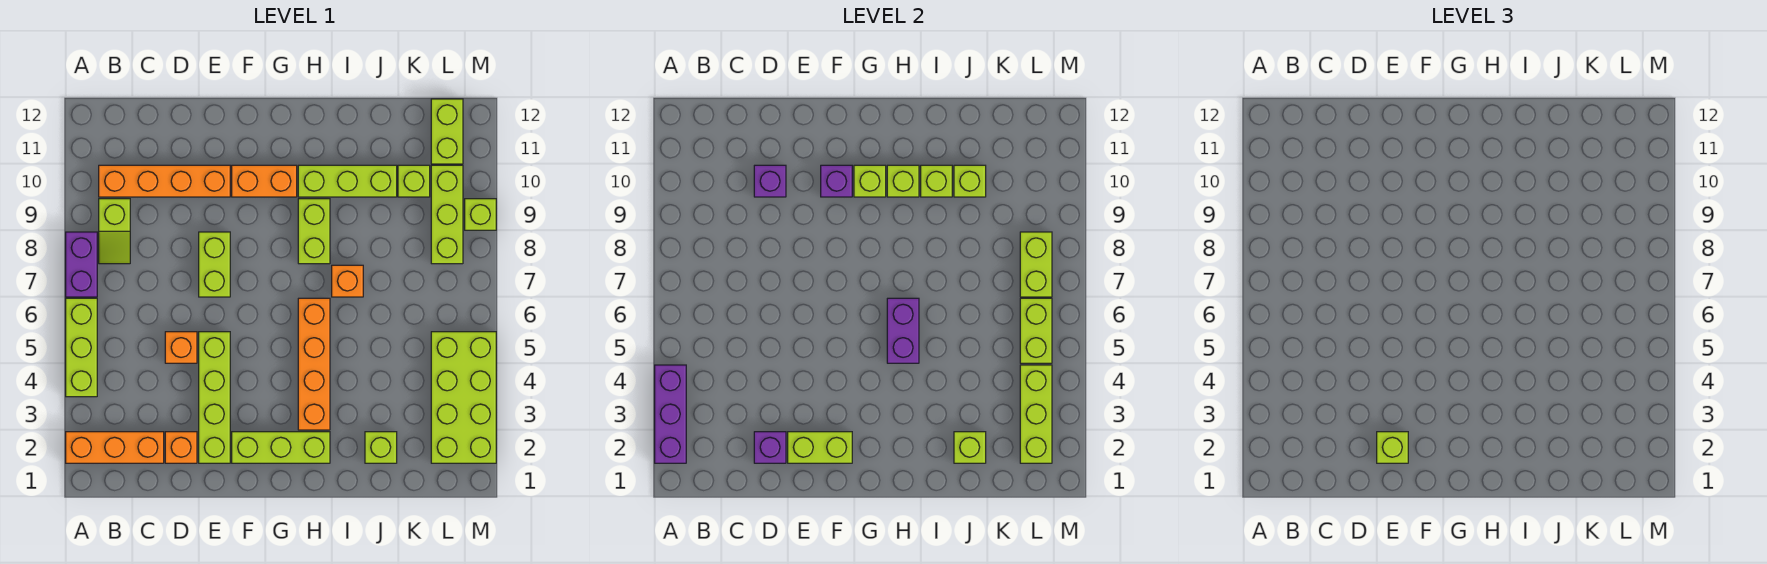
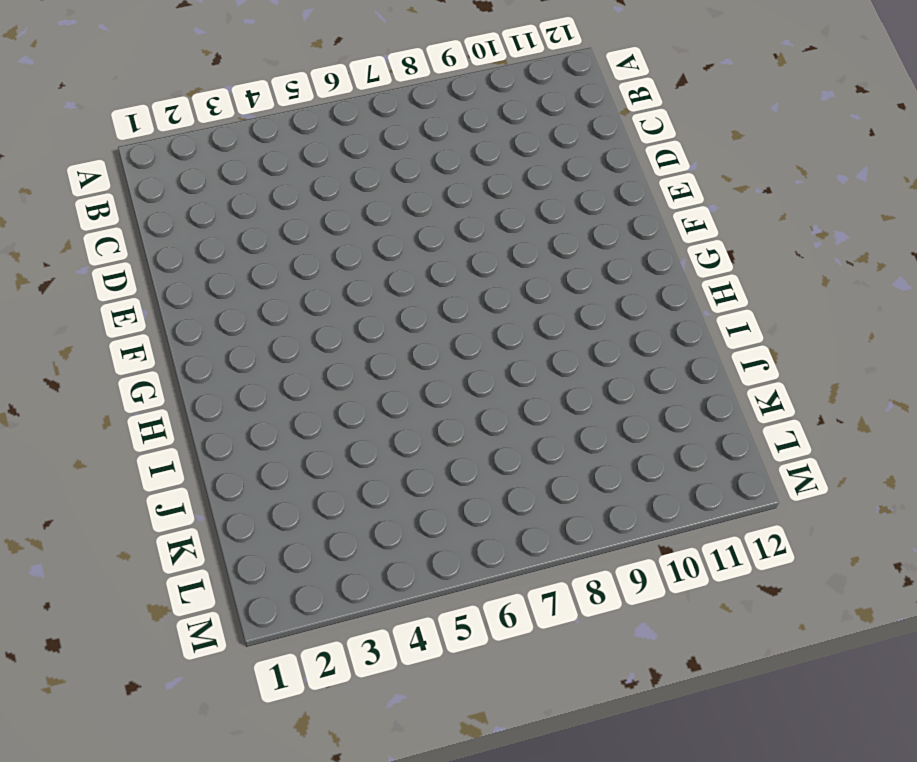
none -> orange brick A2:C2 level 1
none -> lime brick A4:A6 level 1
none -> purple brick A7:A8 level 1
none -> lime slope B8:B9 level 1 top 9

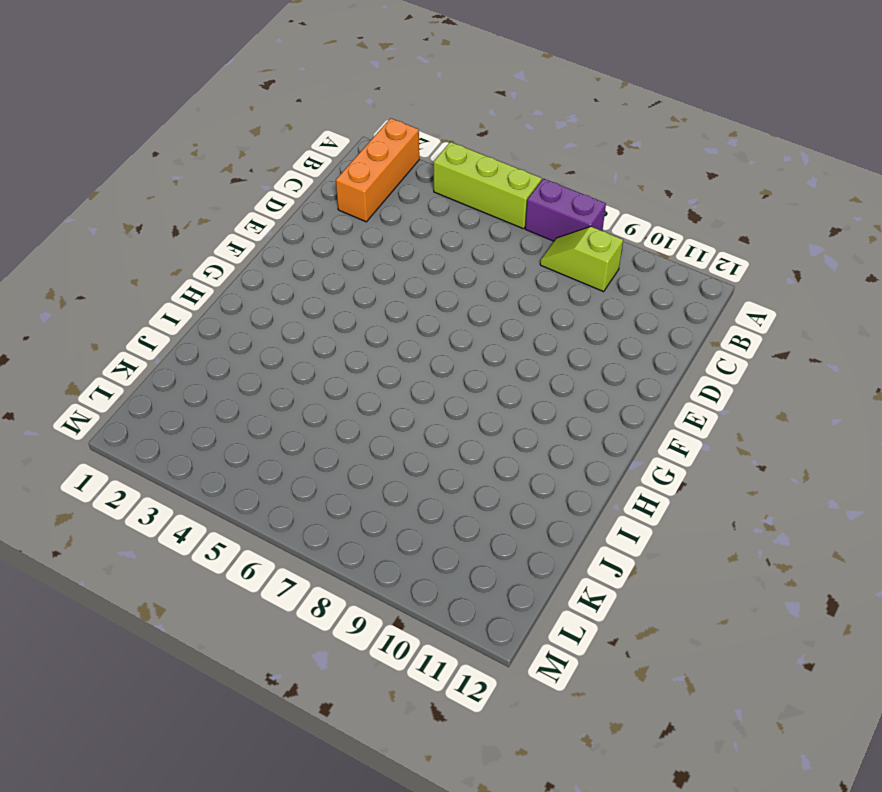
none -> orange brick B10:E10 level 1
none -> orange brick D2 level 1
none -> orange brick D5 level 1
none -> lime brick E2:E5 level 1

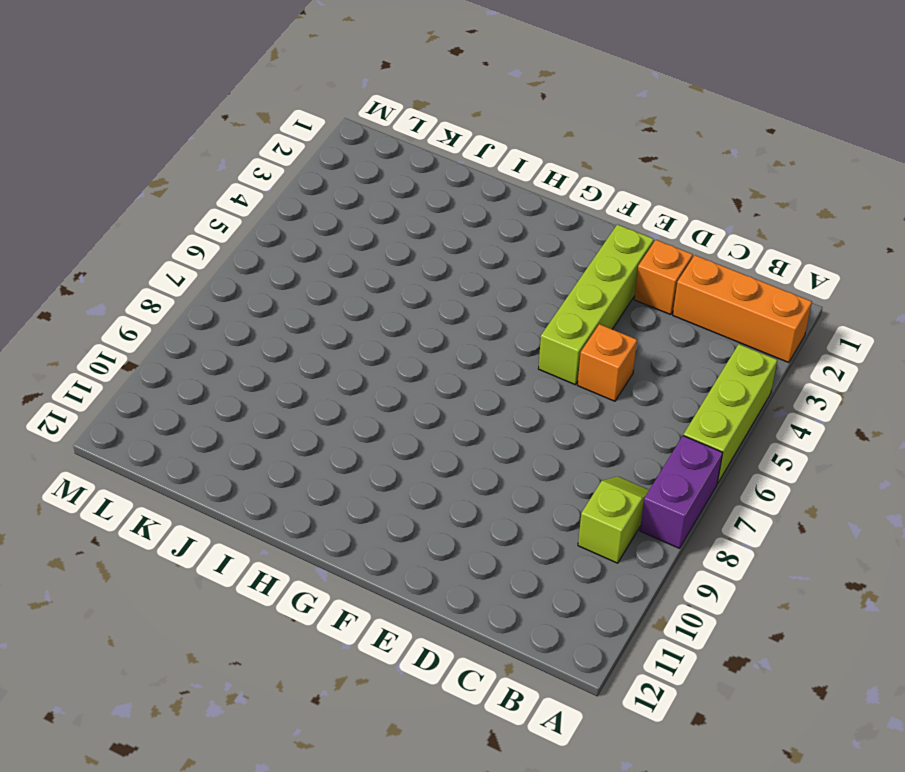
none -> orange brick B10:E10 level 1
none -> lime brick E7:E8 level 1
none -> lime brick F2:H2 level 1
none -> orange brick F10:G10 level 1

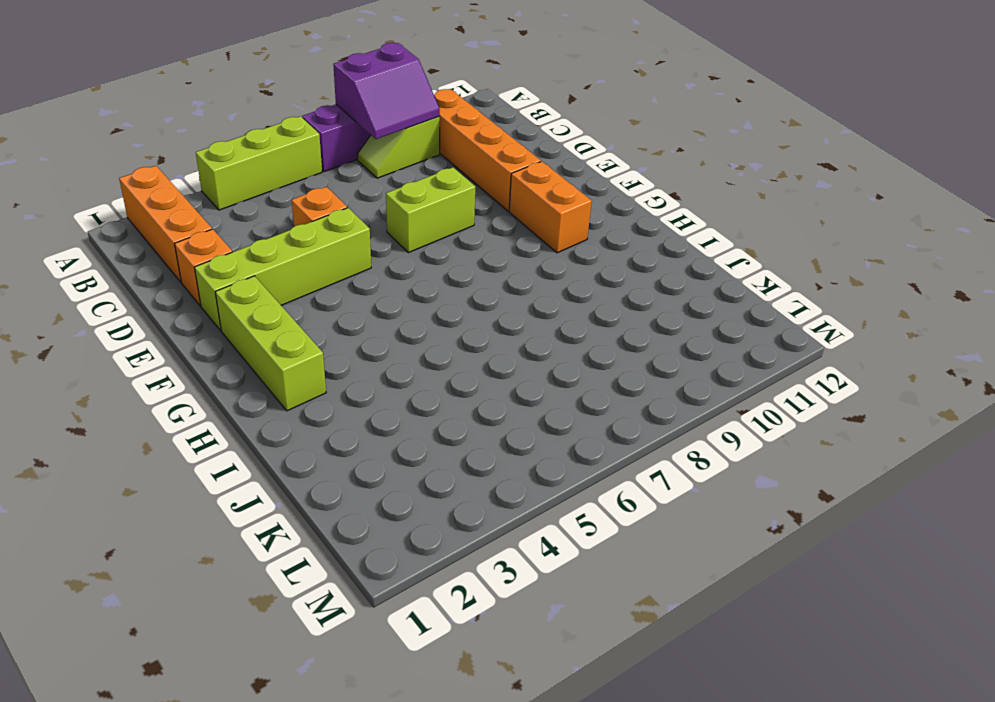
purple slope A8:B9 level 2 top A -> none
none -> orange brick H3:H6 level 1
none -> lime brick H8:H9 level 1
none -> lime brick H10:J10 level 1
none -> orange brick I7 level 1

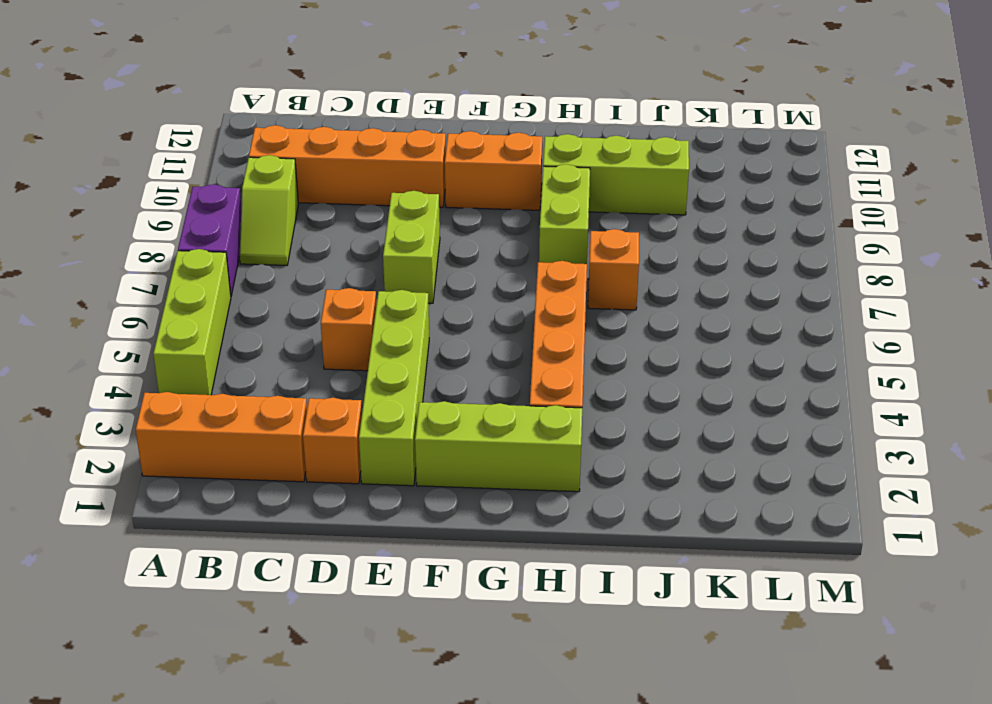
none -> lime brick J2 level 1
none -> lime brick K10 level 1
none -> lime brick L2:M5 level 1
none -> lime brick L8:L10 level 1

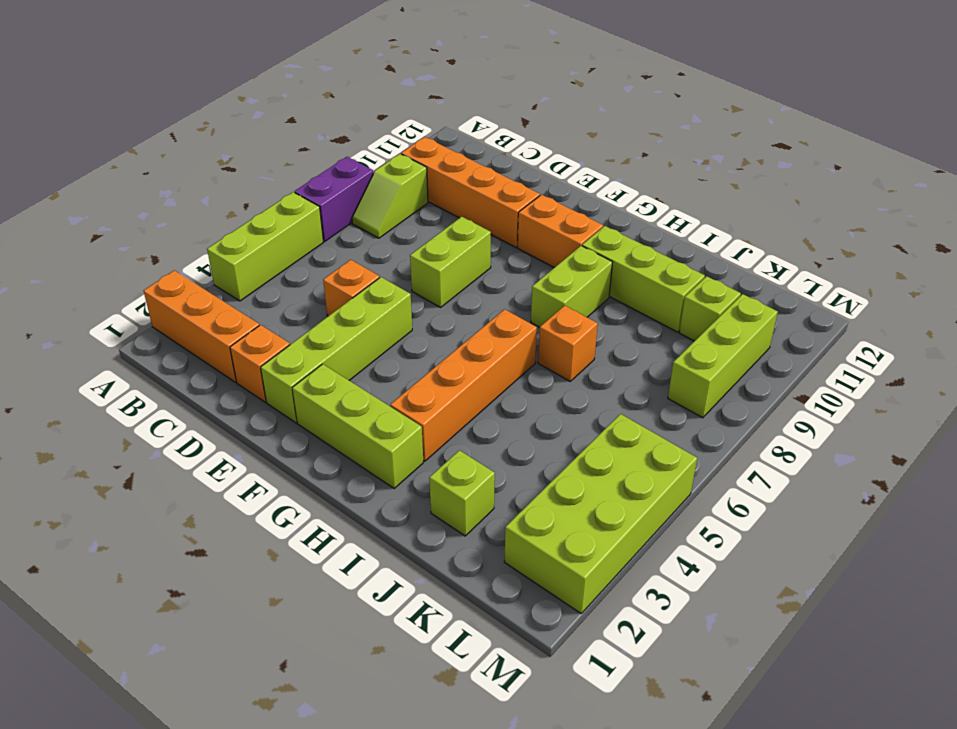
none -> lime brick L11:L12 level 1
none -> lime brick M9 level 1
none -> purple brick A2:A4 level 2
none -> purple brick D2 level 2

